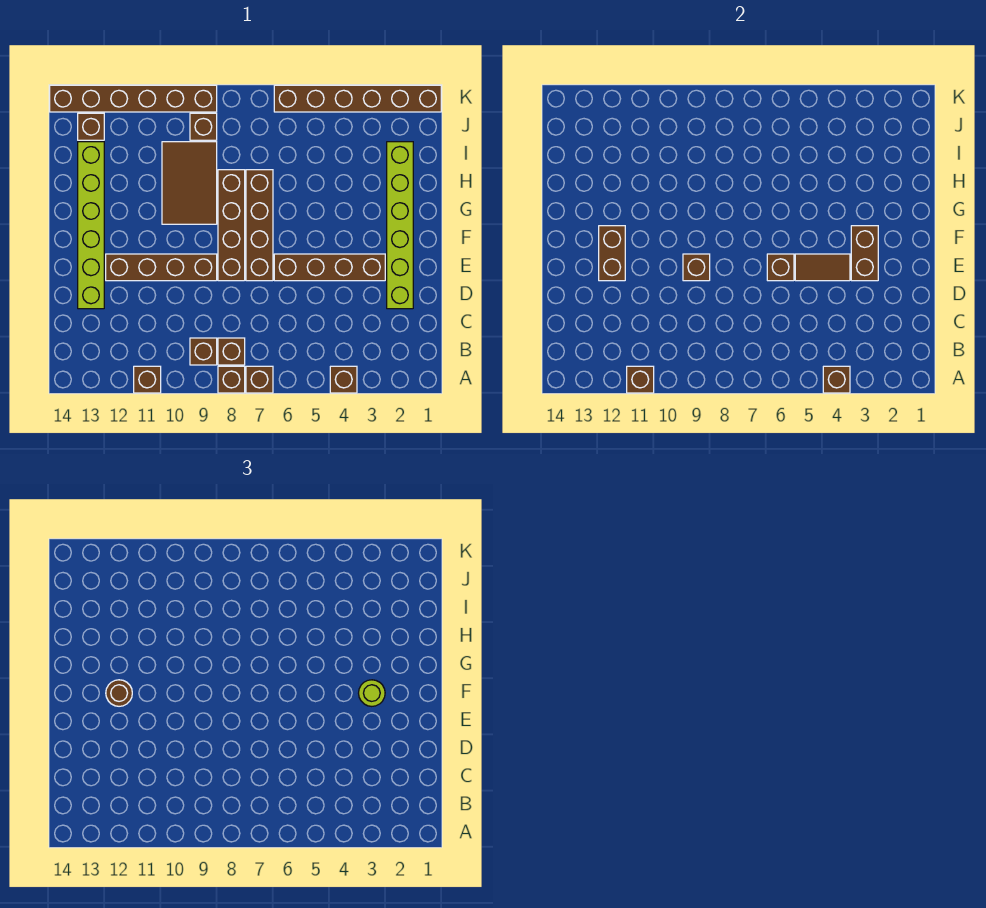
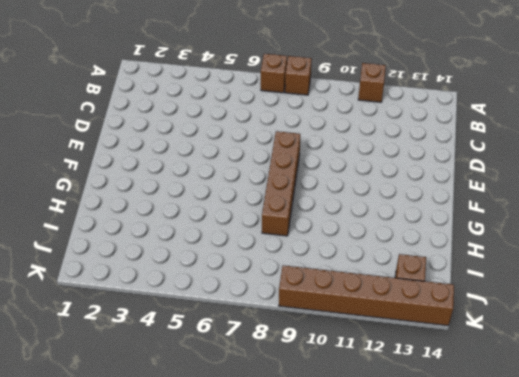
none -> brown brick A4 level 1
none -> brown brick B8 level 1
none -> brown brick B9 level 1

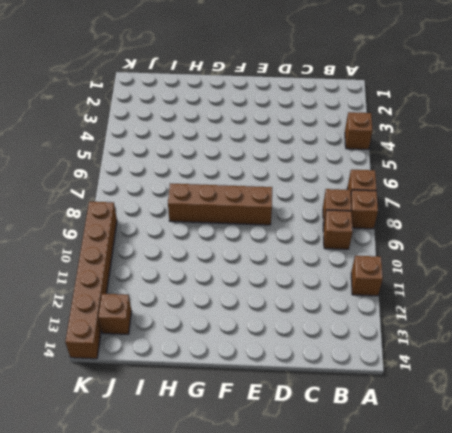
none -> lime brick D2:I2 level 1
none -> lime brick D13:I13 level 1
none -> brown brick E3:E6 level 1

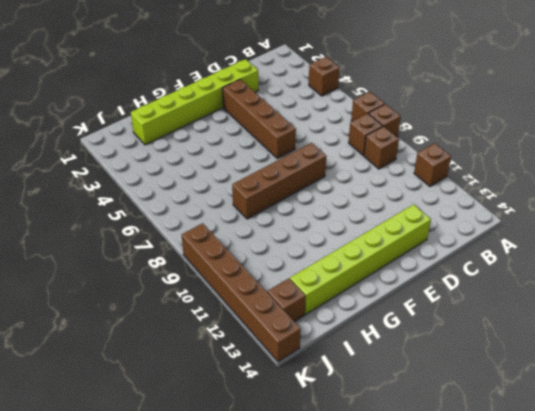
none -> brown brick E7:H7 level 1
none -> brown brick E9:E12 level 1
none -> brown tile G9:I10 level 1

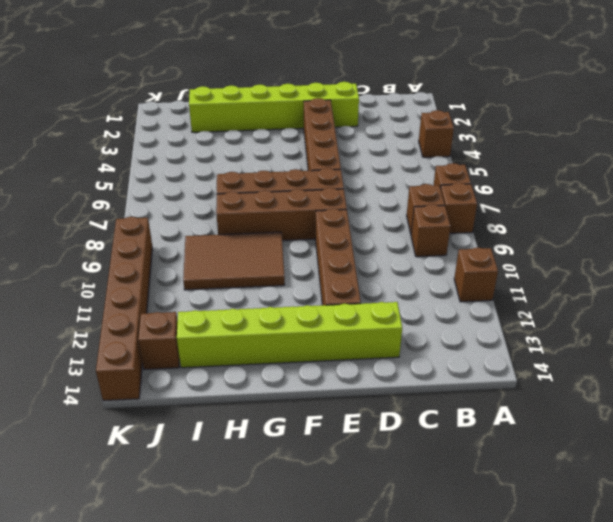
none -> brown brick J9 level 1
none -> brown brick K1:K6 level 1
none -> brown brick A4 level 2

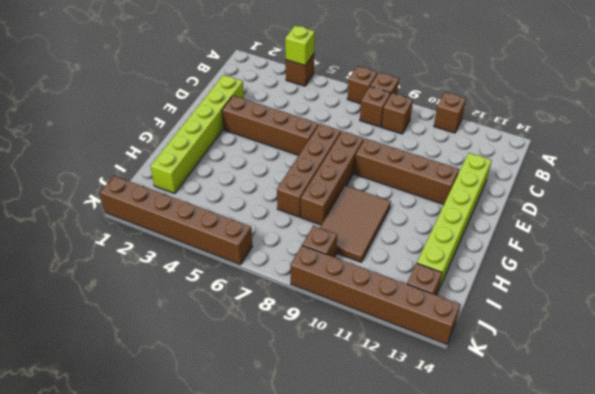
lime brick A4 level 2 -> brown brick A4 level 2
none -> brown brick A11 level 2
none -> brown brick E3:F3 level 2
none -> brown tile E4:E5 level 2

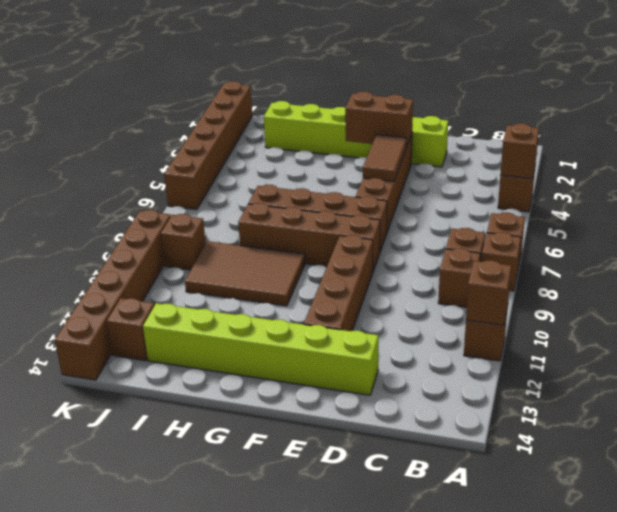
none -> brown brick E6 level 2
none -> brown brick E9 level 2
none -> brown brick E12:F12 level 2

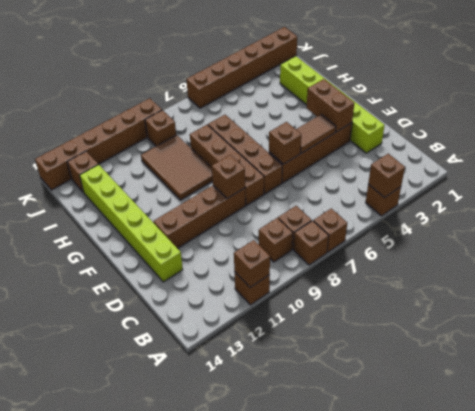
none -> brown brick E12:F12 level 2
none -> lime round brick F3 level 3
none -> brown round brick F12 level 3

